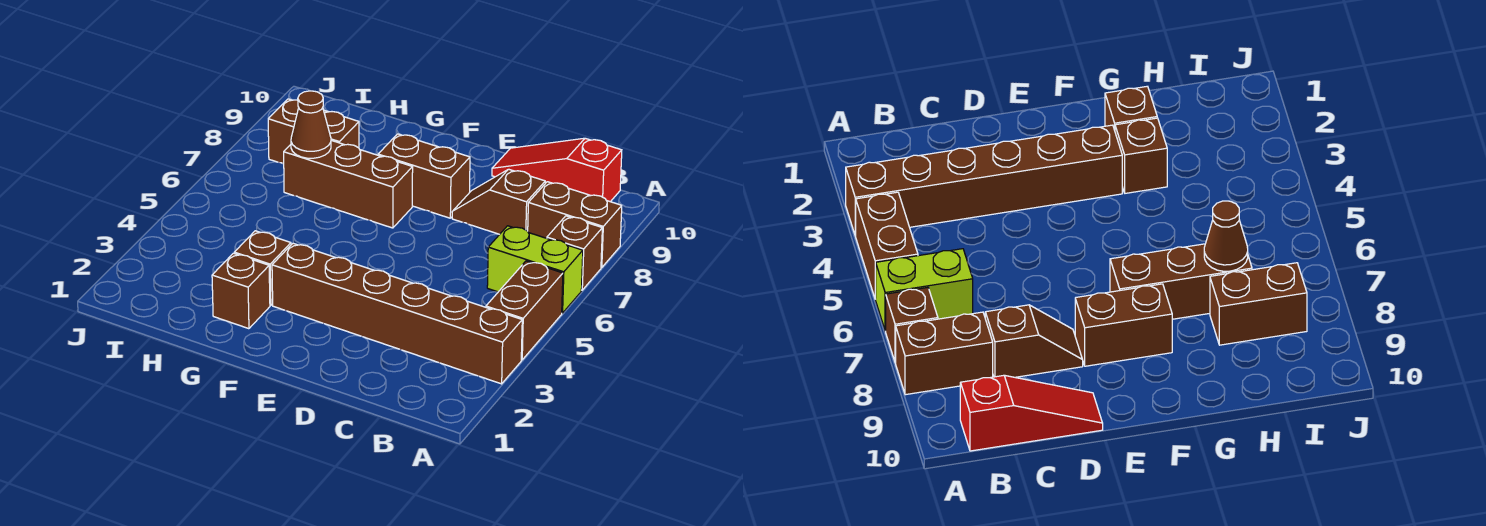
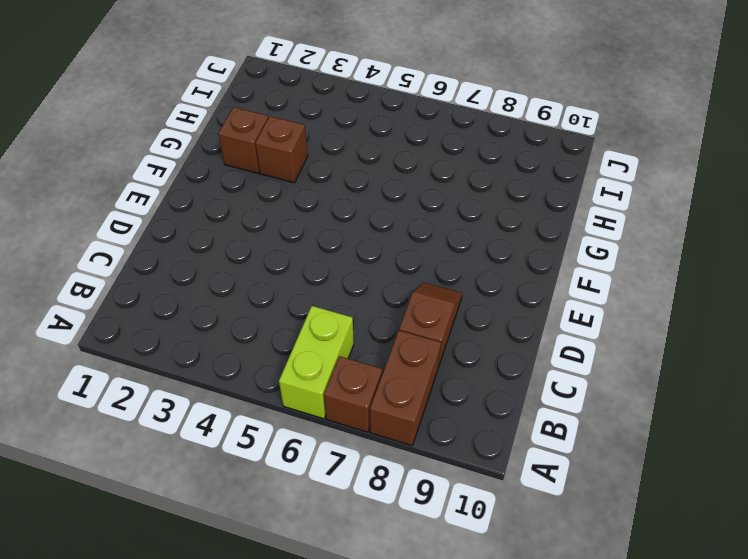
none -> brown brick A3:F3 level 1
none -> brown brick A4:A5 level 1
none -> red slope B10:D10 level 1 top B

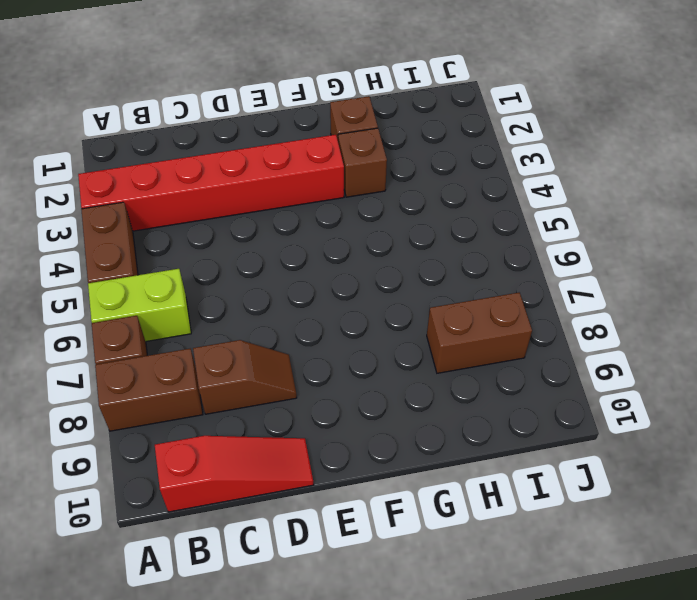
red brick A3:F3 level 1 -> brown brick A3:F3 level 1
none -> brown brick E8:F8 level 1
none -> brown brick F7:H7 level 1
none -> brown cone H7 level 2

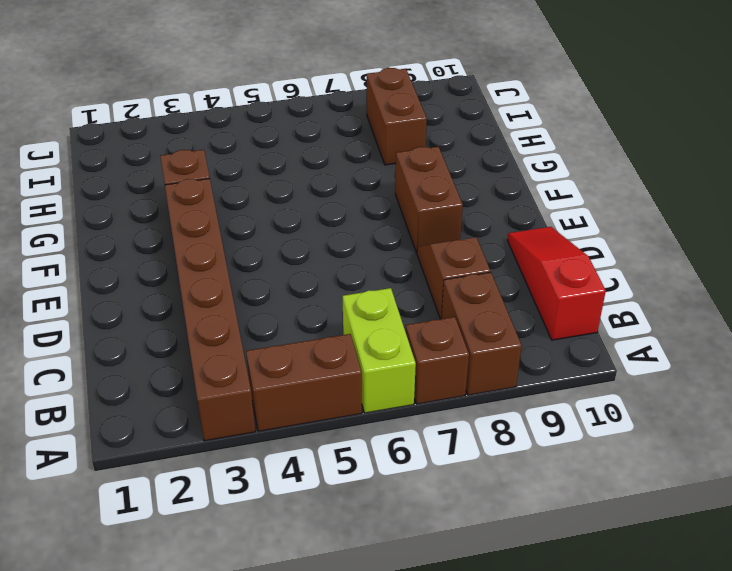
none -> brown brick F7:H7 level 1
none -> brown brick G2 level 1
none -> brown cone H7 level 2

